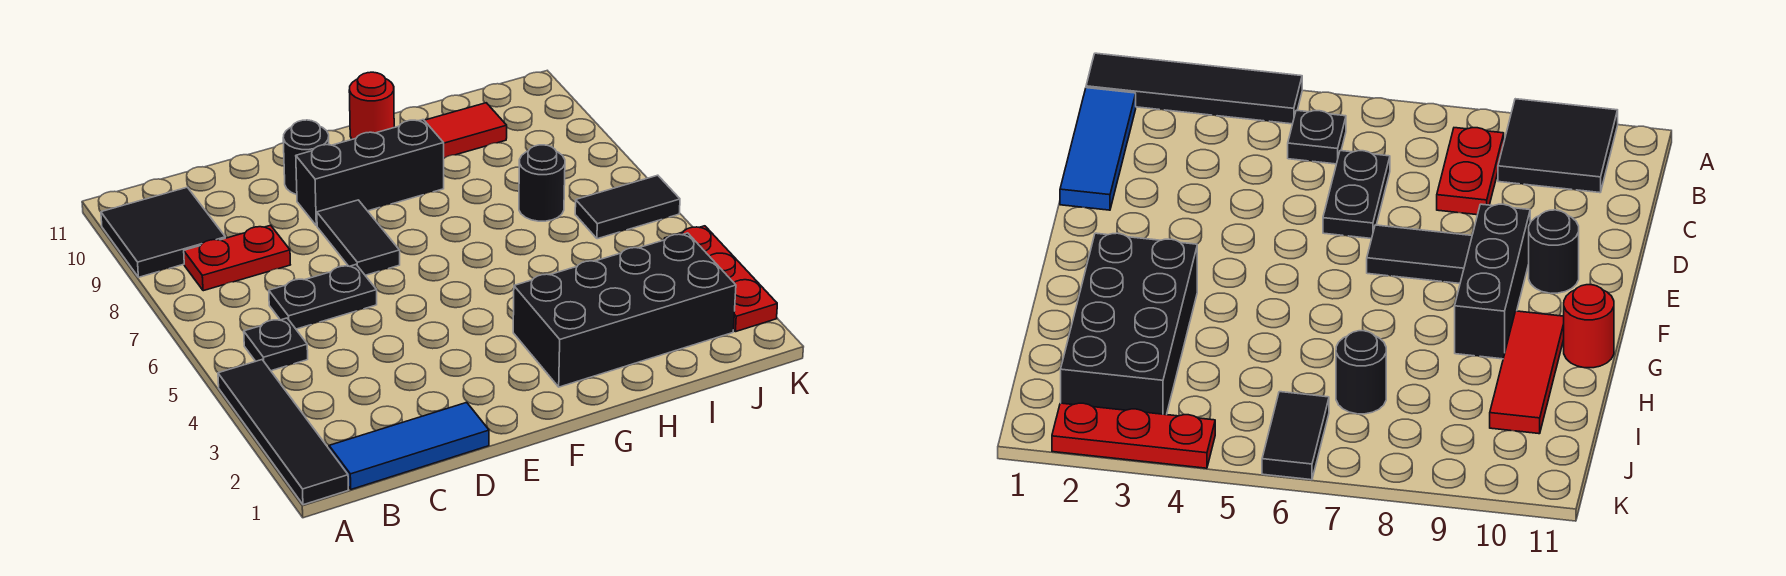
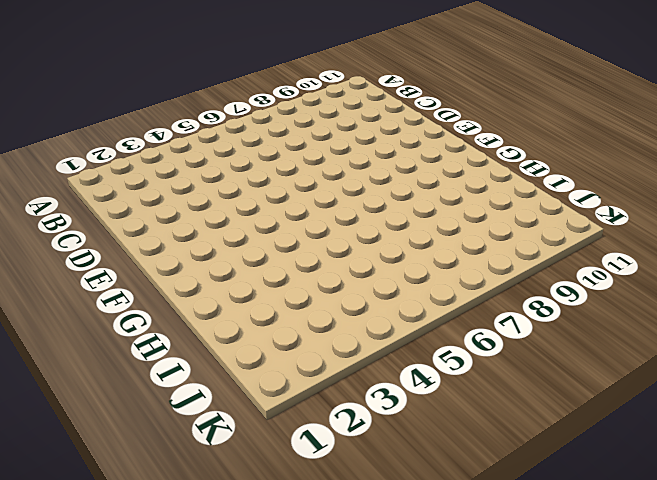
none -> black tile A1:A4 level 1
none -> black tile A9:B10 level 1
none -> blue tile B1:D1 level 1

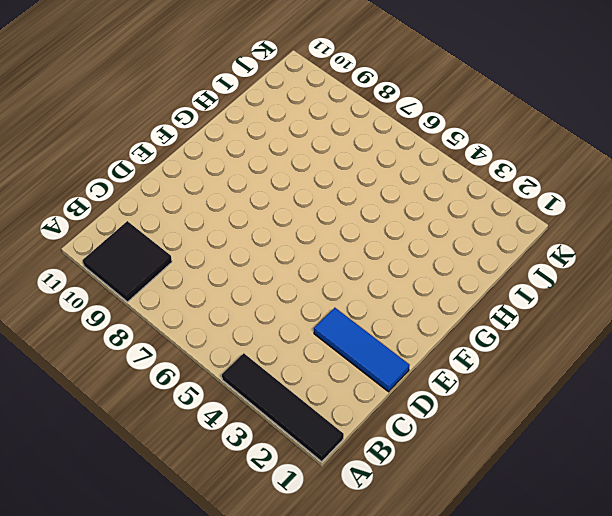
blue tile D1:D3 level 1 -> blue tile B1:D1 level 1
none -> black plate B5 level 1
none -> red plate B8:C8 level 1
none -> black plate C6:D6 level 1

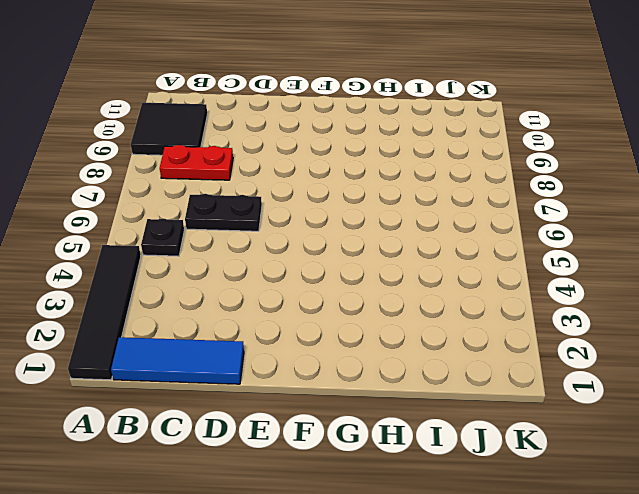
none -> black tile E7:E8 level 1
none -> black brick E9:G9 level 1
none -> black round brick E10 level 1

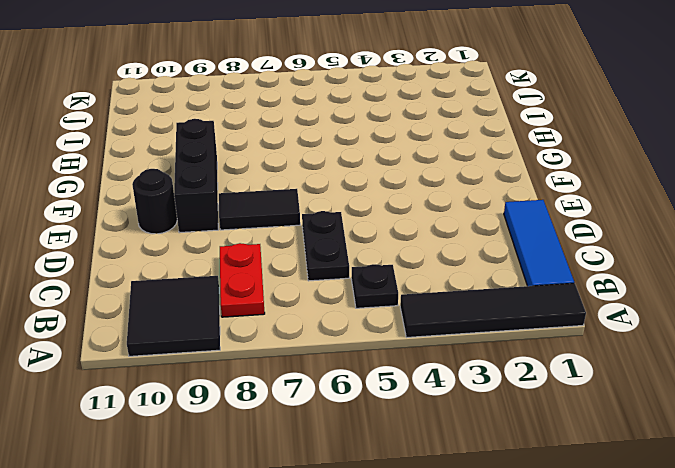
none -> black brick G2:J3 level 1
none -> red tile G10:I10 level 1
none -> red round brick G11 level 1

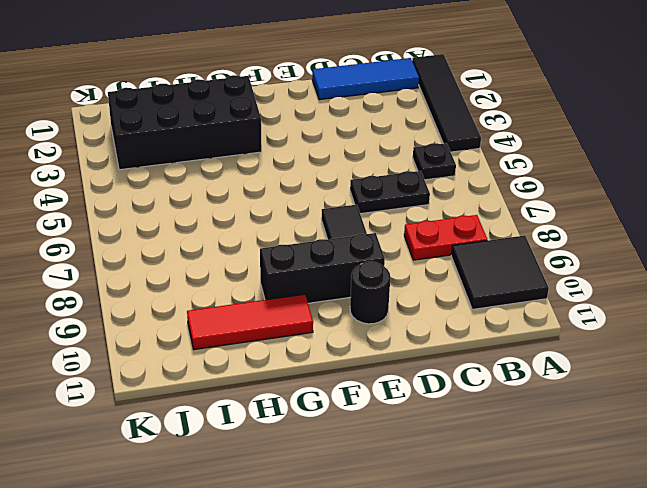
none -> red round brick G11 level 1
none -> black round brick I7 level 1
none -> black tile J6:K6 level 1

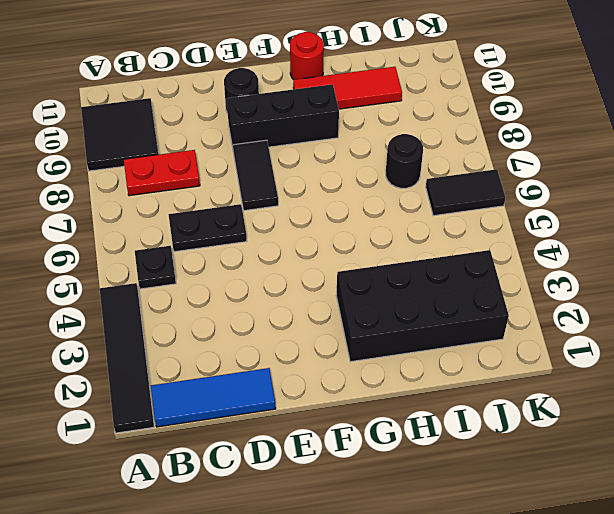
none -> red plate K2:K4 level 1

